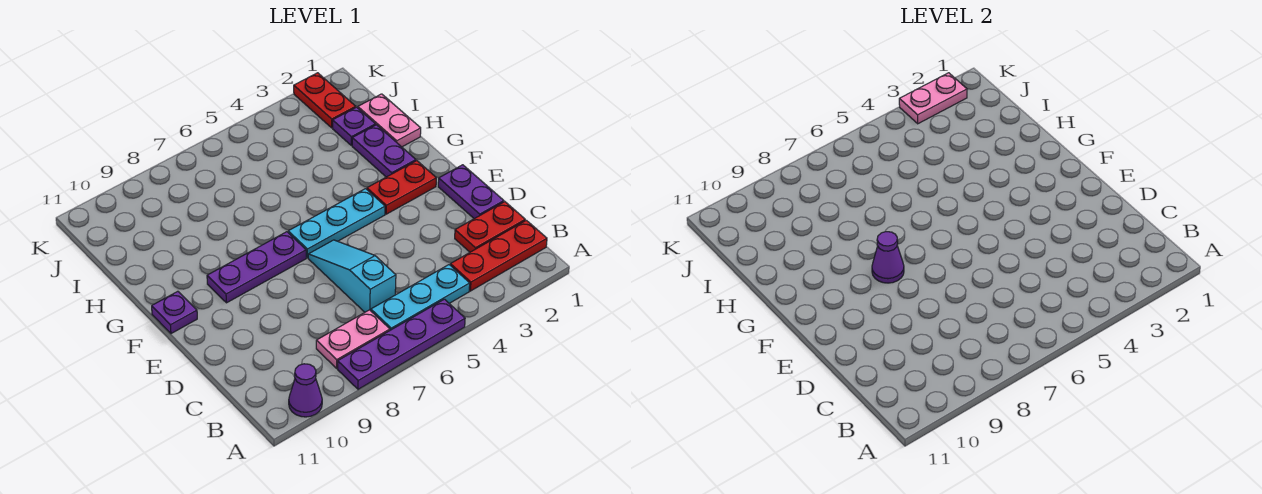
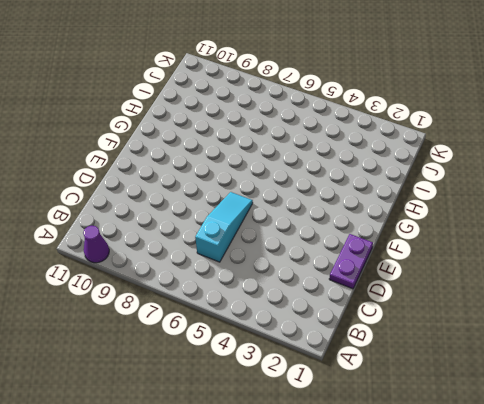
none -> purple plate A5:A8 level 1
none -> red plate B1:B3 level 1
none -> cyan plate B4:B6 level 1

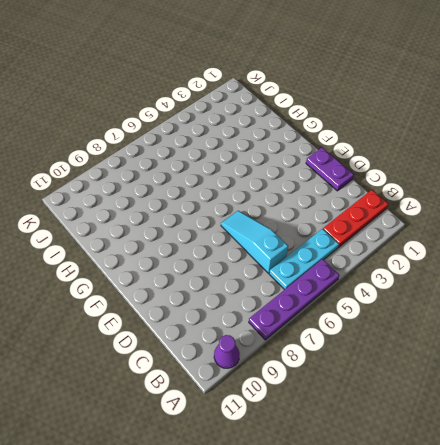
none -> pink plate B7:B8 level 1
none -> red plate C1:C2 level 1
none -> red plate F2:F3 level 1

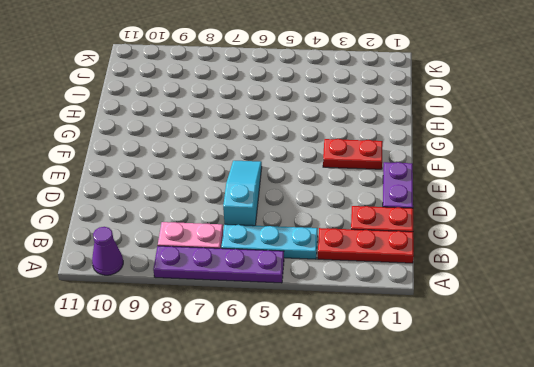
none -> cyan plate F4:F6 level 1
none -> purple plate F7:F9 level 1
none -> purple plate F11 level 1

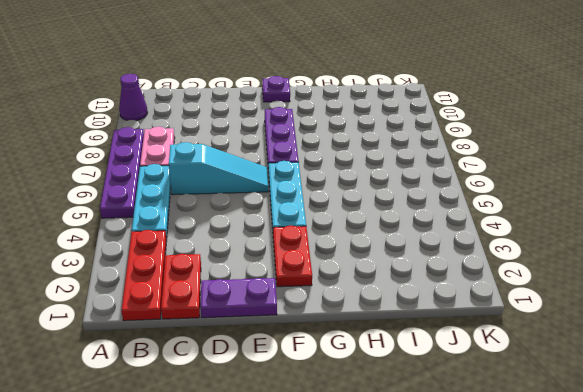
none -> purple plate G2:H2 level 1
none -> pink plate H1:I1 level 1
none -> purple plate I2 level 1

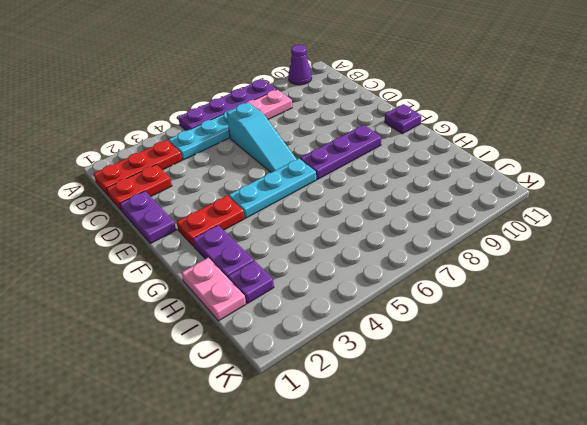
none -> red plate J2:K2 level 1
none -> purple cone F8 level 2
none -> pink plate K2:K3 level 2

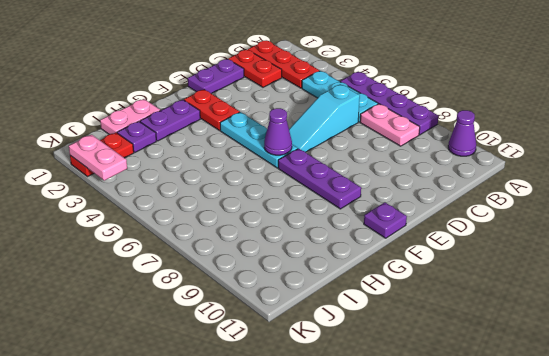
purple cone F6 level 2 -> purple cone F8 level 2

